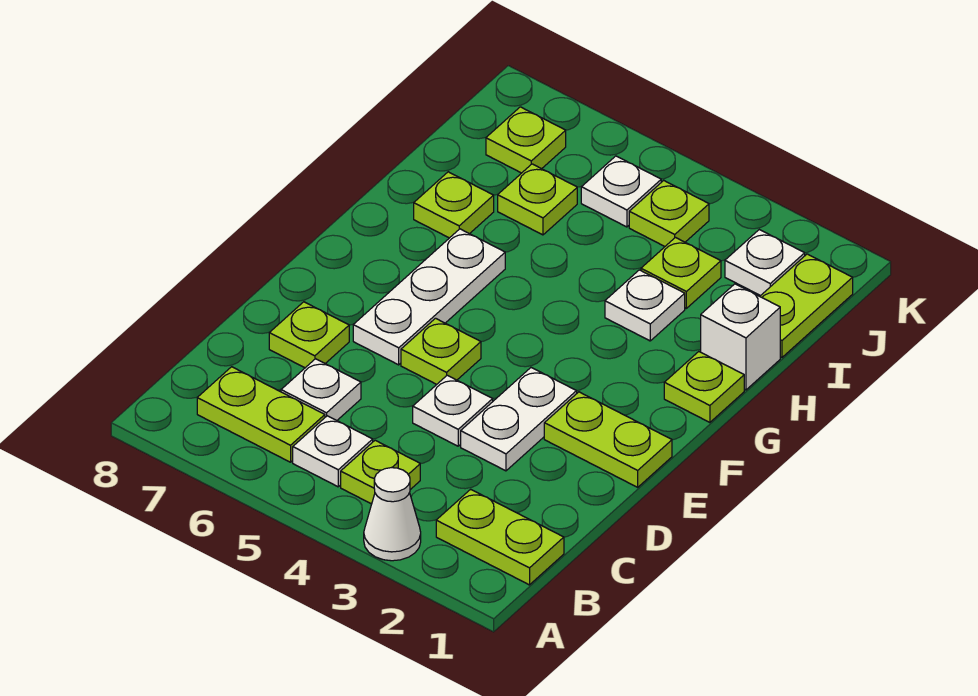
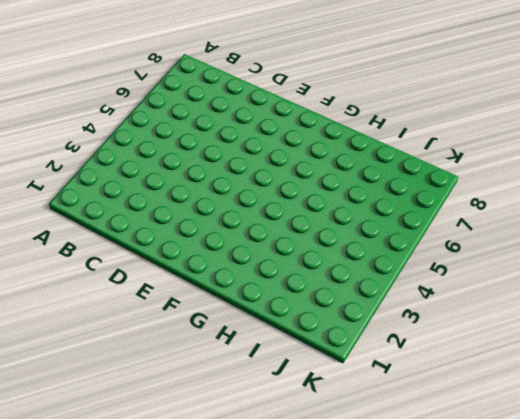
none -> white cone A3 level 1
none -> lime plate B1:B2 level 1
none -> lime plate B4 level 1

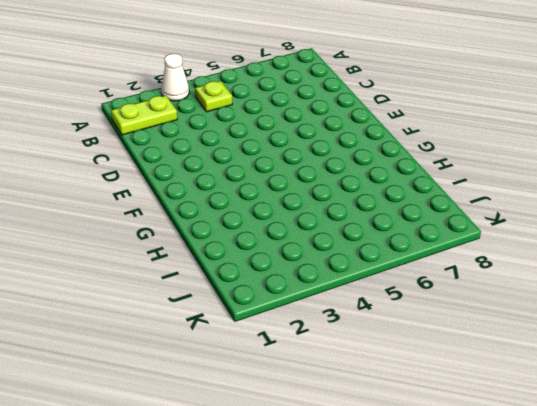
none -> white plate B5 level 1
none -> lime plate B6:B7 level 1
none -> white plate C6 level 1

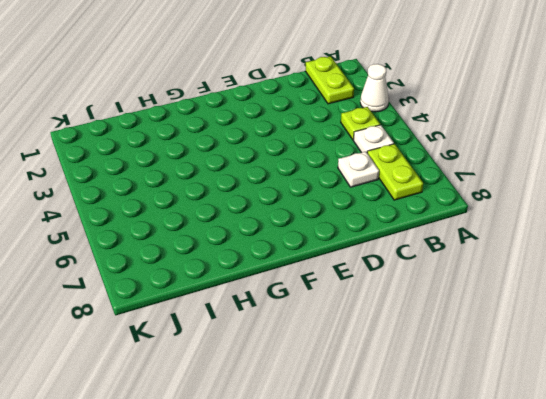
none -> white plate D3:E3 level 1
none -> white plate D4 level 1
none -> lime plate D7 level 1

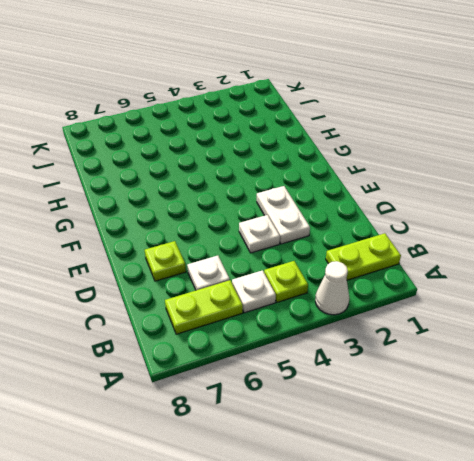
none -> lime plate E1:E2 level 1
none -> lime plate E5 level 1
none -> white plate E6:G6 level 1

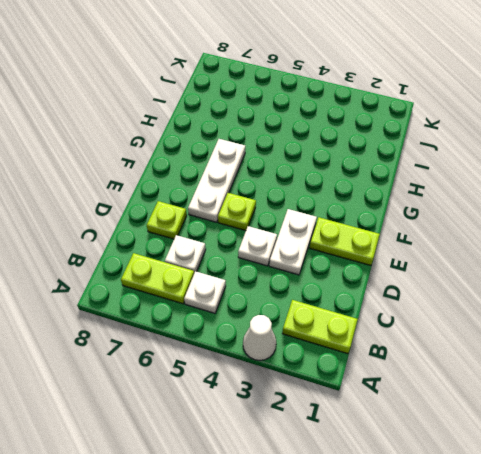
none -> lime plate B4 level 1
none -> lime plate G1 level 1
none -> white brick H1 level 1

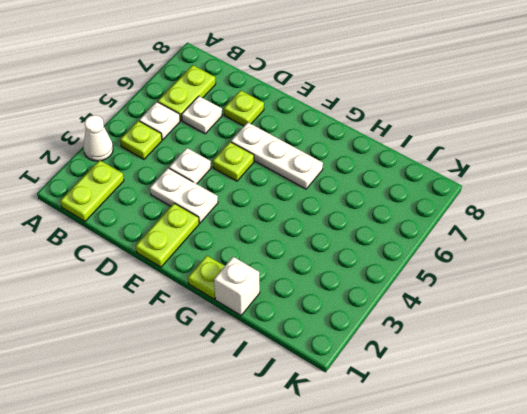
none -> white plate H3 level 1
none -> lime plate H7 level 1
none -> lime plate I1:J1 level 1

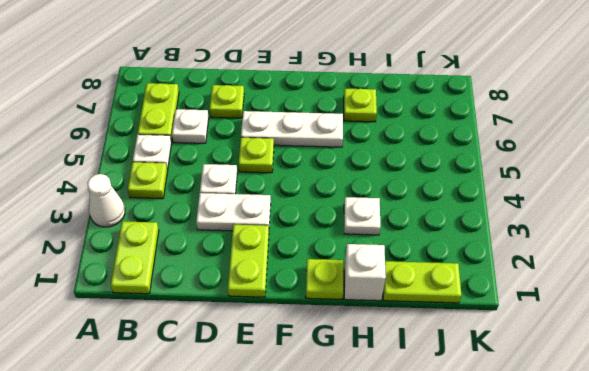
none -> lime plate I3 level 1
none -> lime plate I6 level 1
none -> white plate J2 level 1

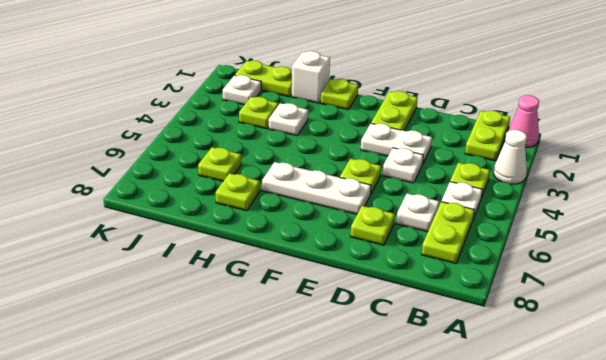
pink cone A1 level 1 -> none
none -> lime plate J4 level 1
none -> white plate J5 level 1
none -> lime plate J7 level 1

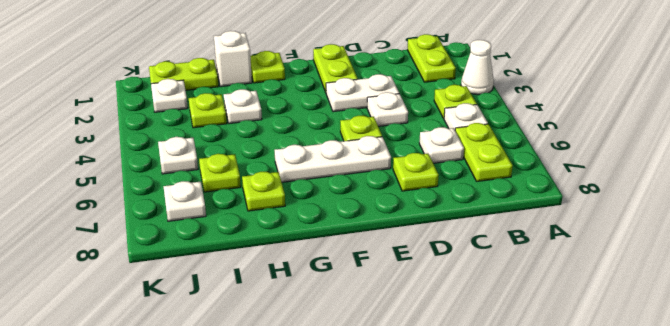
white plate J7 level 1 -> lime plate J7 level 1
none -> lime plate J4 level 1

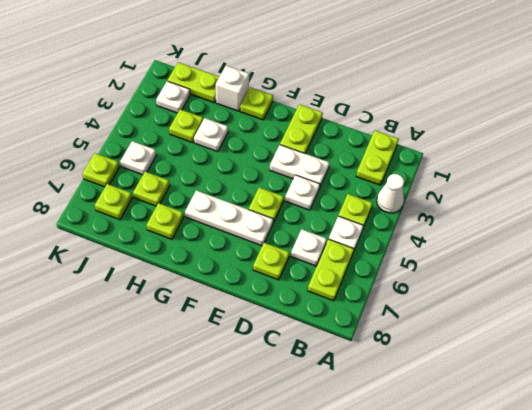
lime plate K6 level 1 -> lime plate J4 level 1

